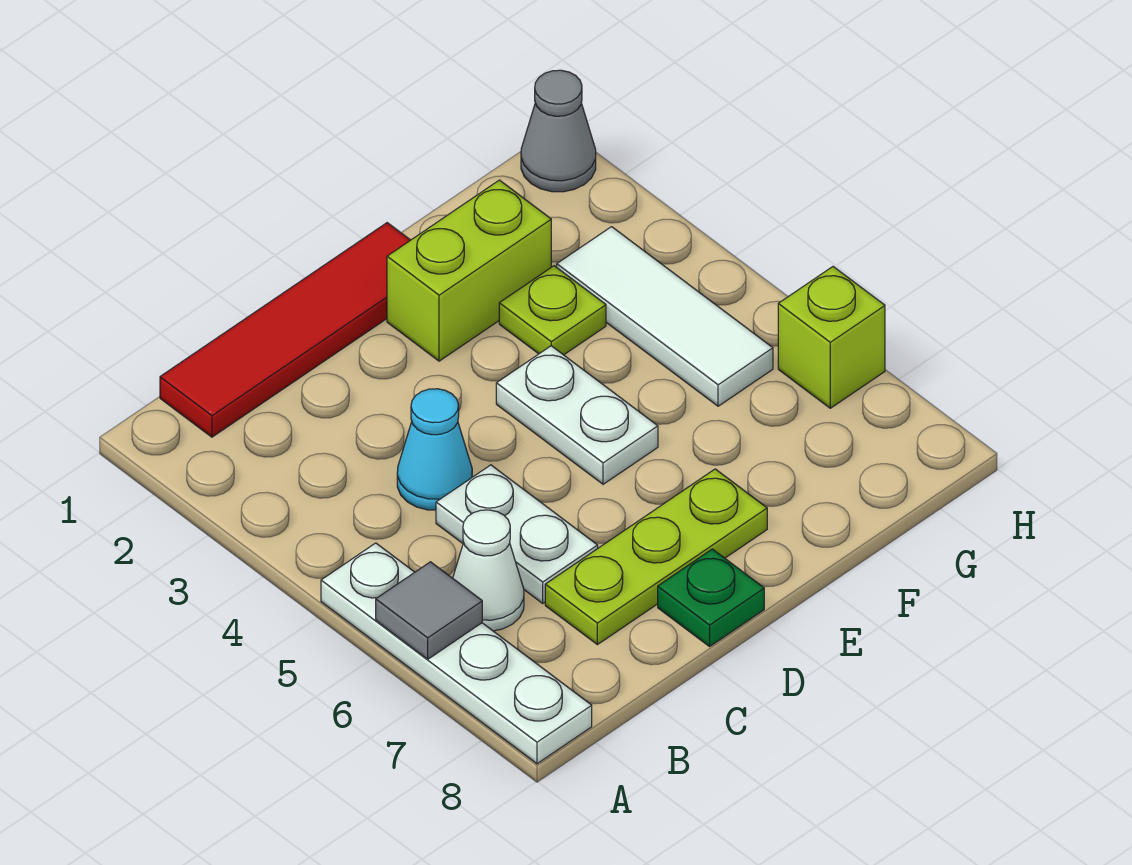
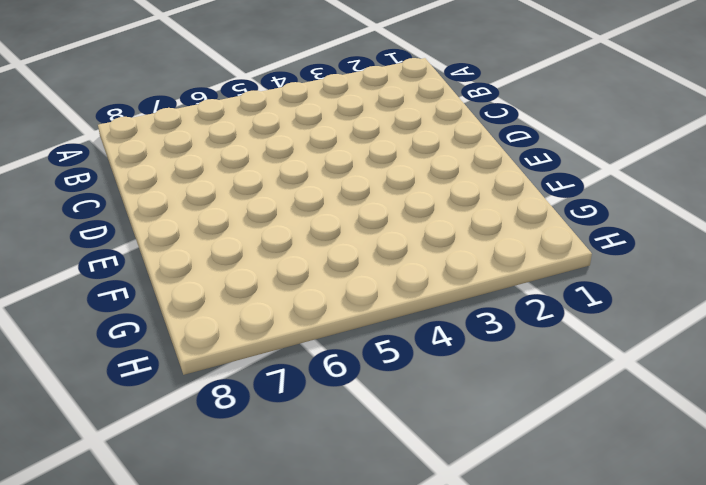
none -> white plate A5:A8 level 1
none -> red tile B1:E1 level 1
none -> white cone B6 level 1

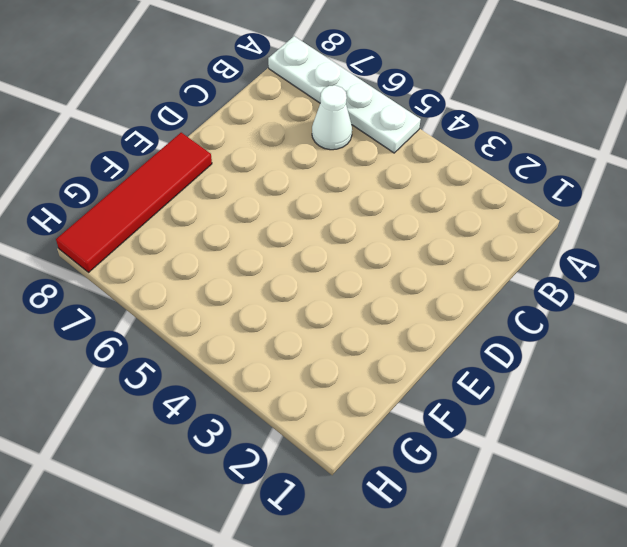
red tile E8:H8 level 1 -> red tile B1:E1 level 1
none -> cyan cone C4 level 1
none -> white plate C5:C6 level 1
none -> lime plate C7:E7 level 1

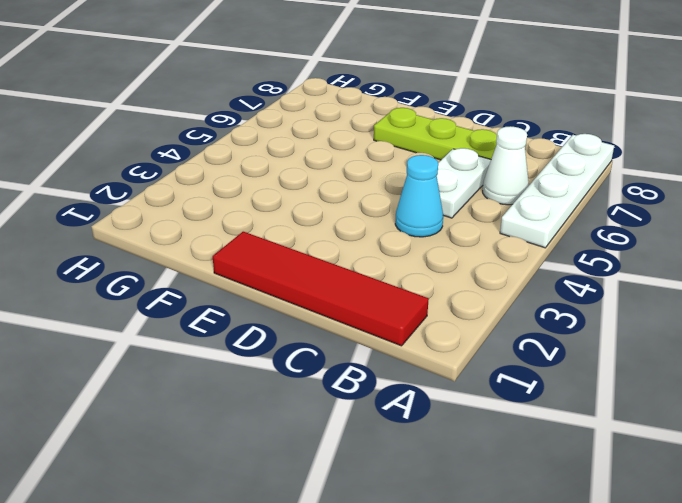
none -> green plate D8 level 1
none -> lime brick E2:F2 level 1
none -> white plate E4:E5 level 1

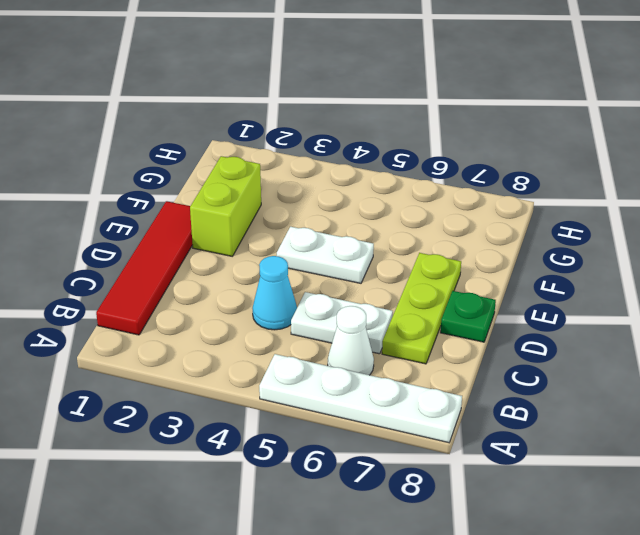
none -> lime plate F3 level 1
none -> white tile G3:G5 level 1
none -> grey cone H1 level 1

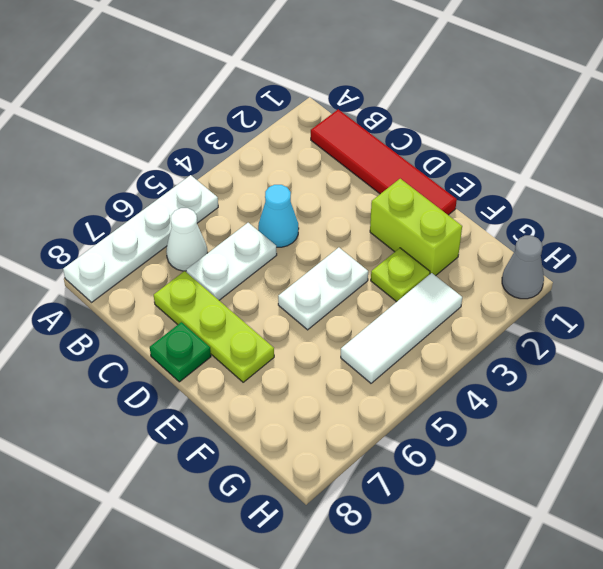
none -> lime brick H6 level 1
none -> grey tile A6 level 2

